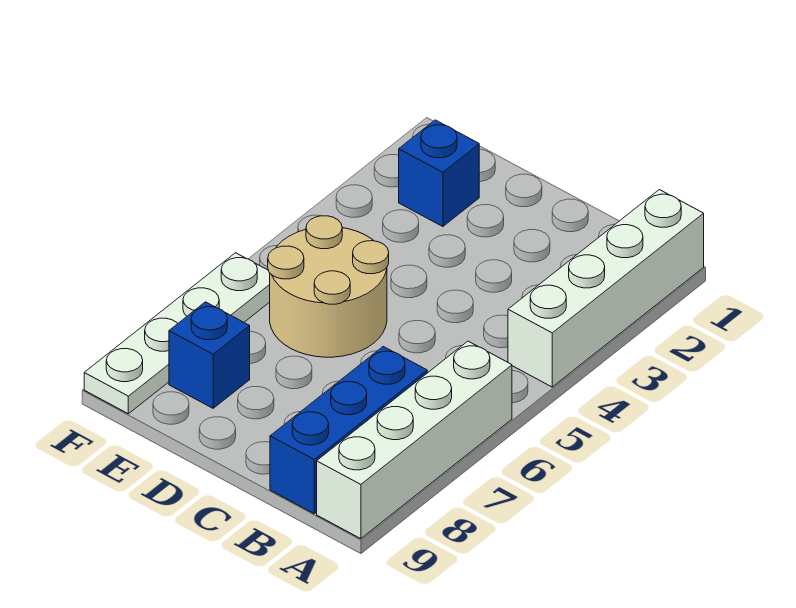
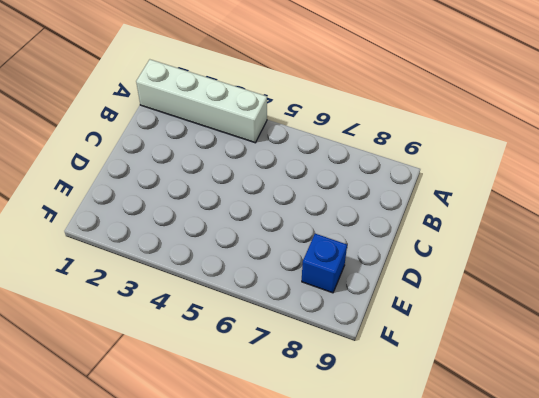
none -> white brick A6:A9 level 1
none -> blue brick B7:B9 level 1

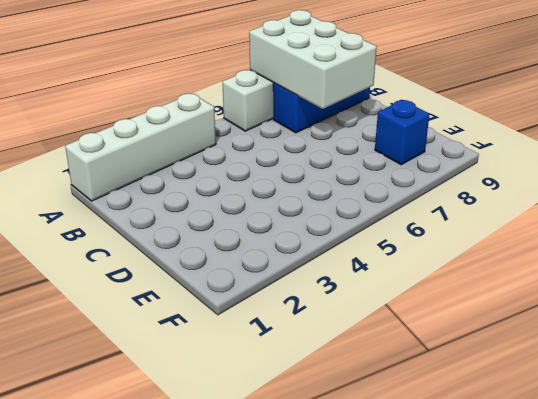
white brick A7:C8 level 2 -> none
none -> tan round brick D5:E6 level 1
none -> blue brick E2 level 1

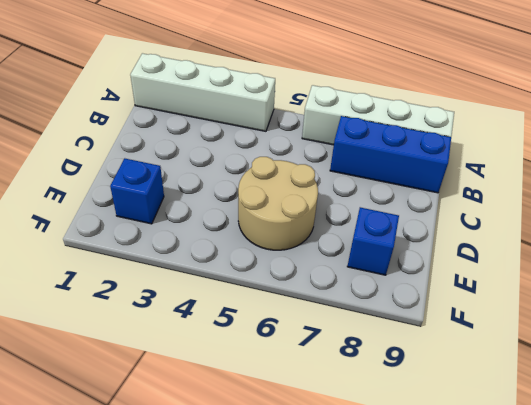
none -> white plate F6:F9 level 1

